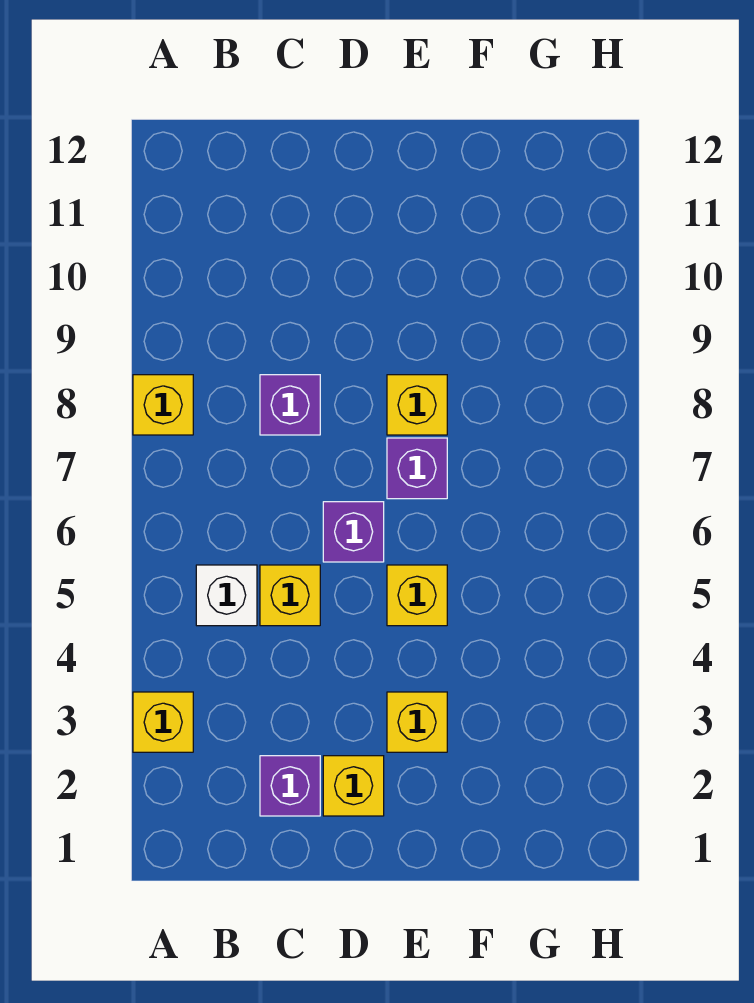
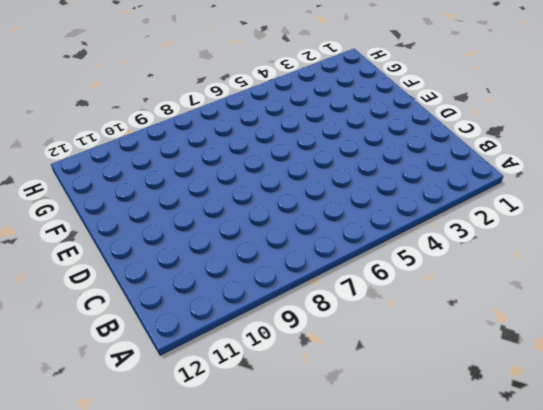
none -> yellow brick A3 level 1
none -> yellow brick A8 level 1
none -> white brick B5 level 1

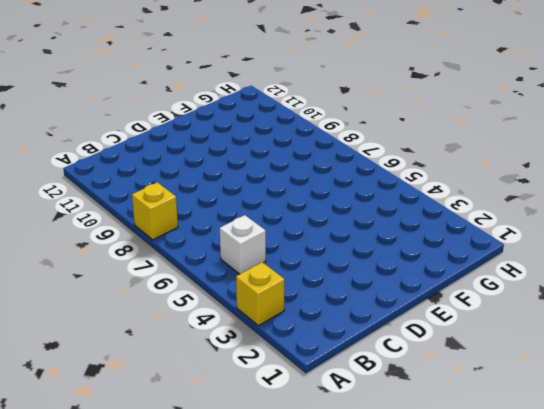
none -> purple brick C2 level 1
none -> yellow brick C5 level 1
none -> purple brick C8 level 1

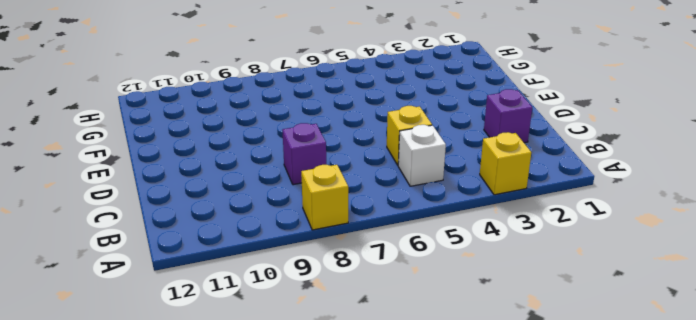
none -> yellow brick D2 level 1
none -> purple brick D6 level 1
none -> yellow brick E3 level 1

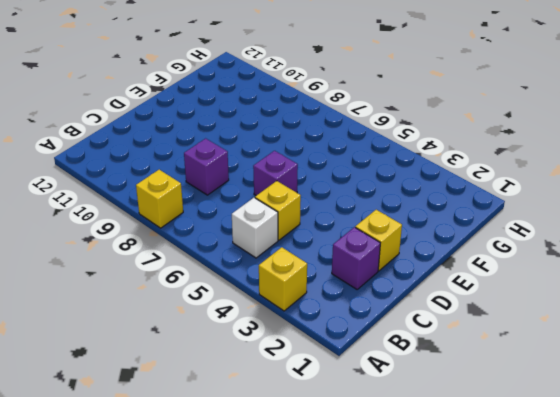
none -> yellow brick E3 level 1
none -> yellow brick E5 level 1
none -> purple brick E7 level 1

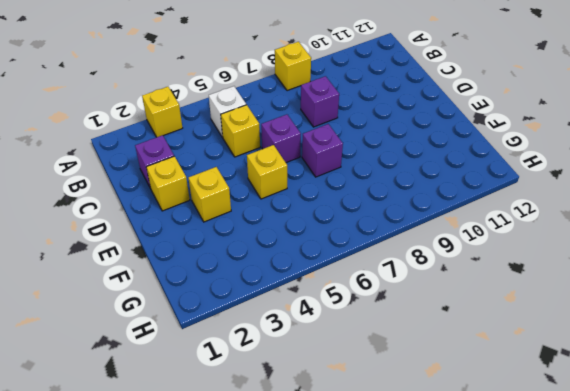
none -> yellow brick E8 level 1

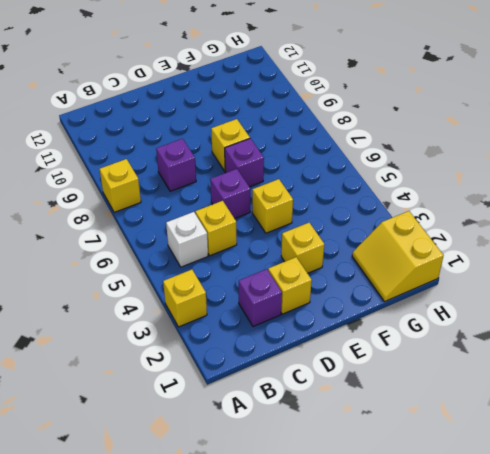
yellow slope G1:H2 level 1 top H -> none

